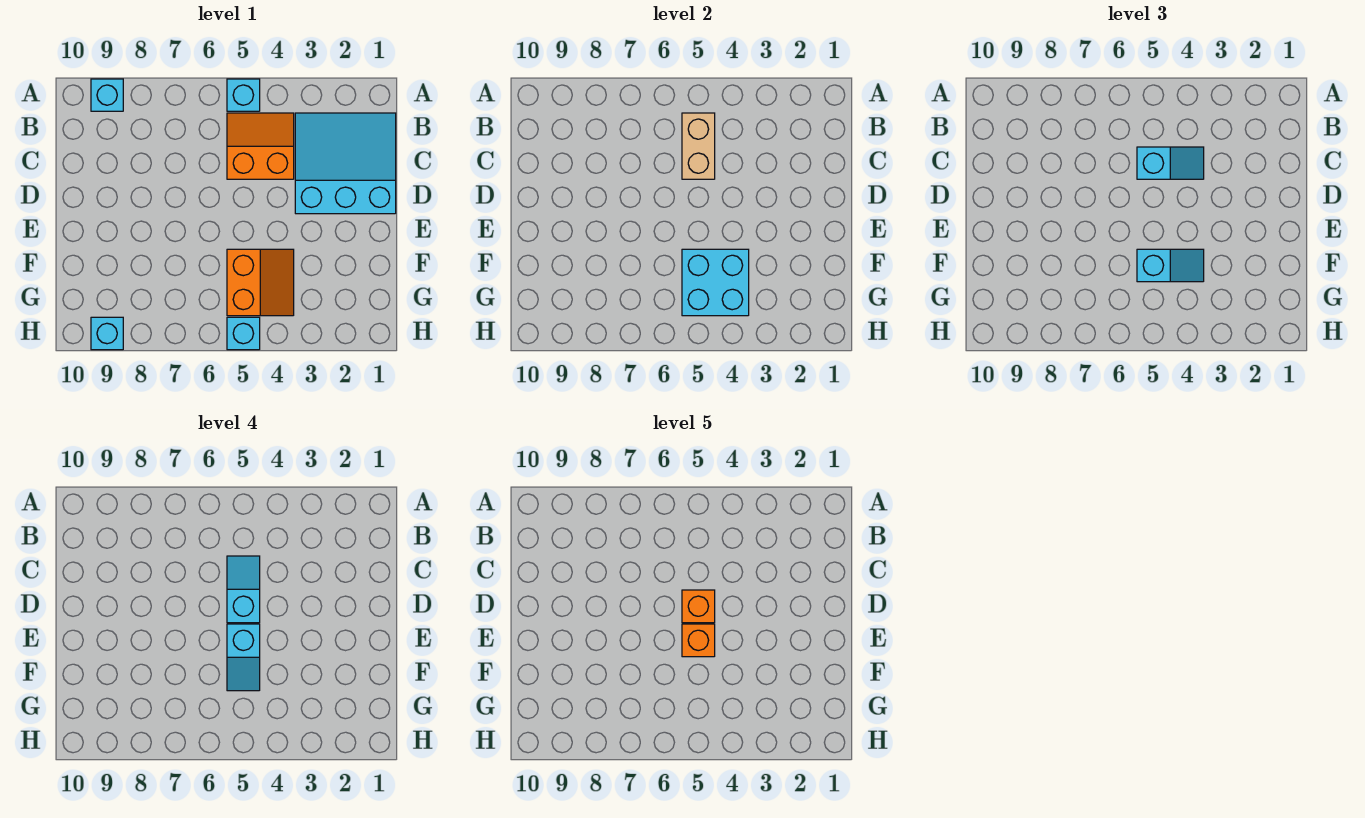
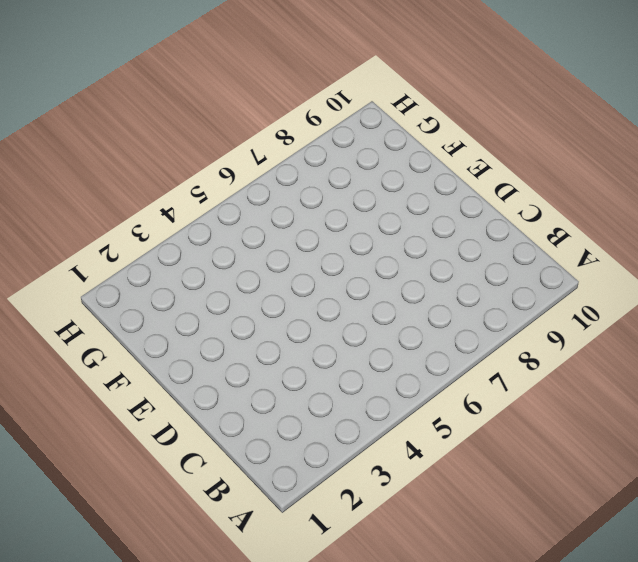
none -> cyan brick A5 level 1
none -> cyan brick A9 level 1
none -> cyan slope B1:D3 level 1 top D

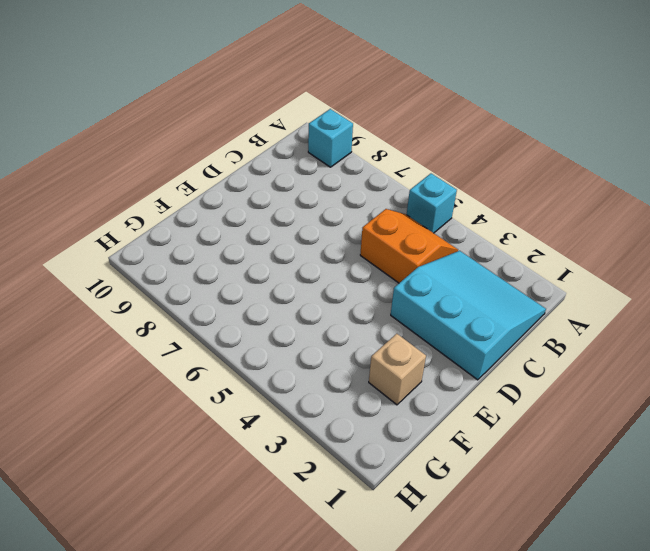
tan brick F2 level 1 -> none
none -> orange slope F4:G5 level 1 top 5
none -> cyan brick H5 level 1
none -> cyan brick H9 level 1

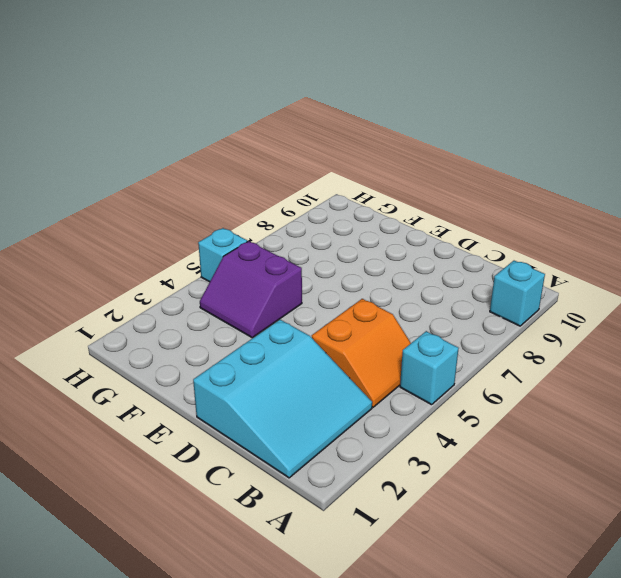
purple slope F4:G5 level 1 top 5 -> orange slope F4:G5 level 1 top 5
none -> cyan brick H9 level 1
none -> tan brick B5:C5 level 2
none -> cyan brick F4:G5 level 2

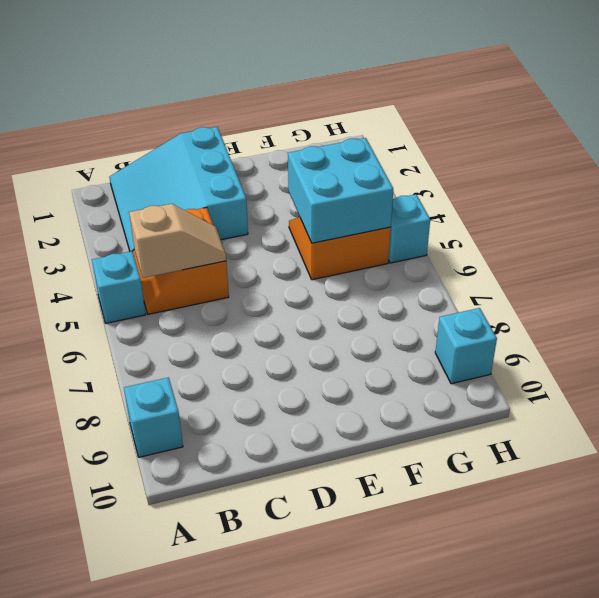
tan slope B5:C5 level 2 top B -> tan brick B5:C5 level 2
none -> cyan slope C4:C5 level 3 top 5
none -> cyan slope F4:F5 level 3 top 5
none -> cyan slope C5:D5 level 4 top D

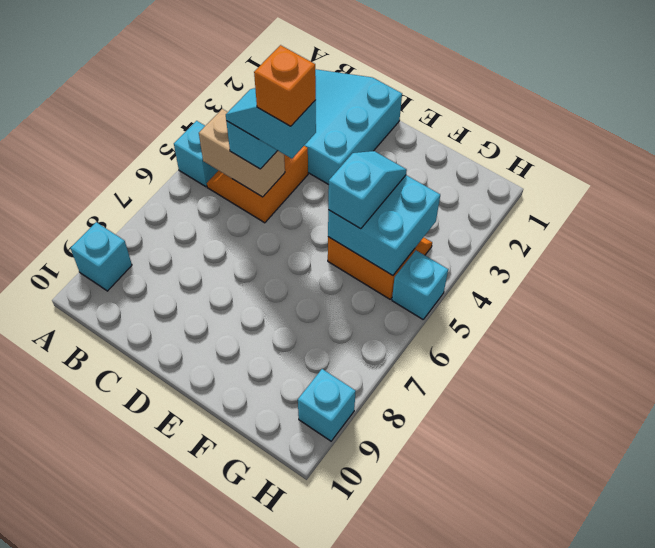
none -> cyan slope E5:F5 level 4 top E
none -> orange brick E5 level 5

